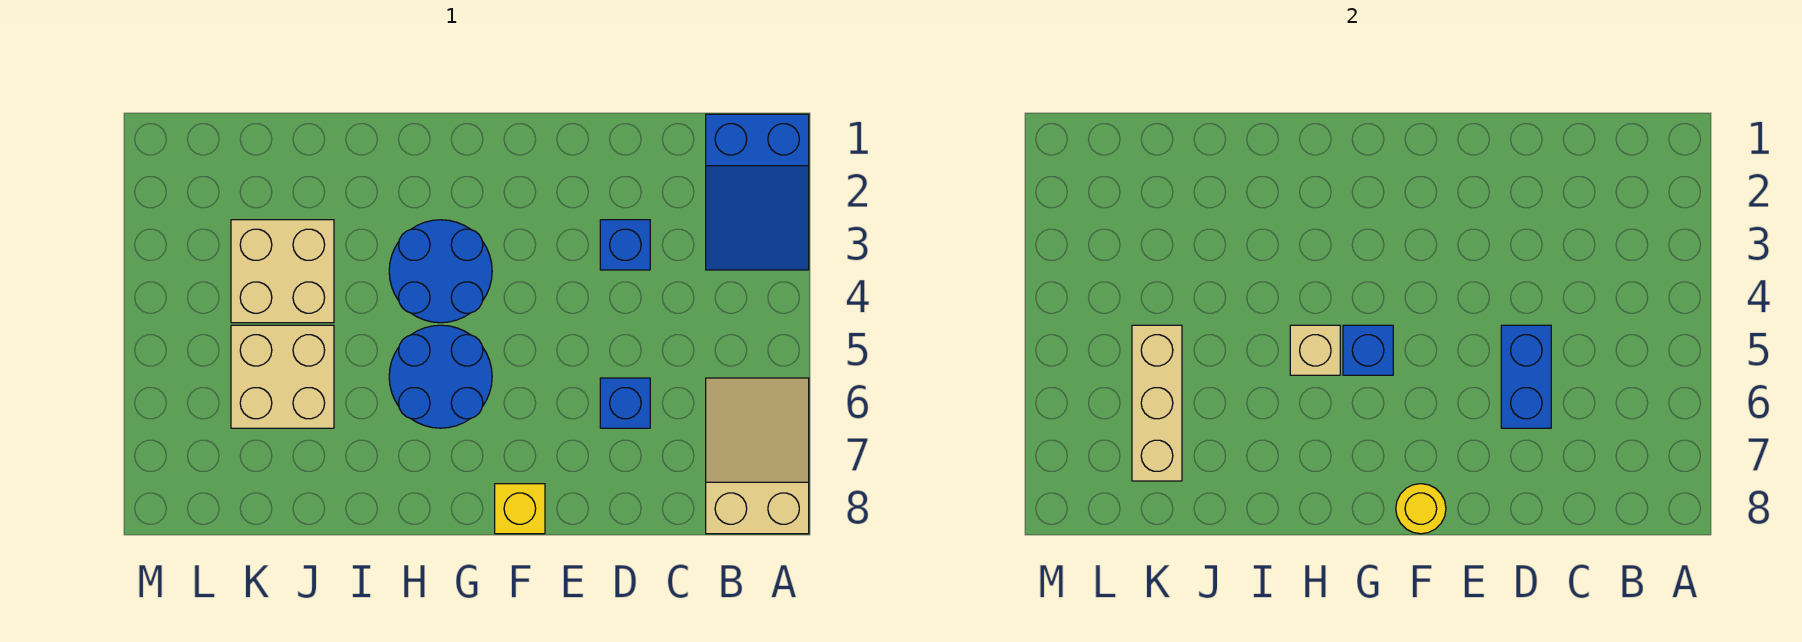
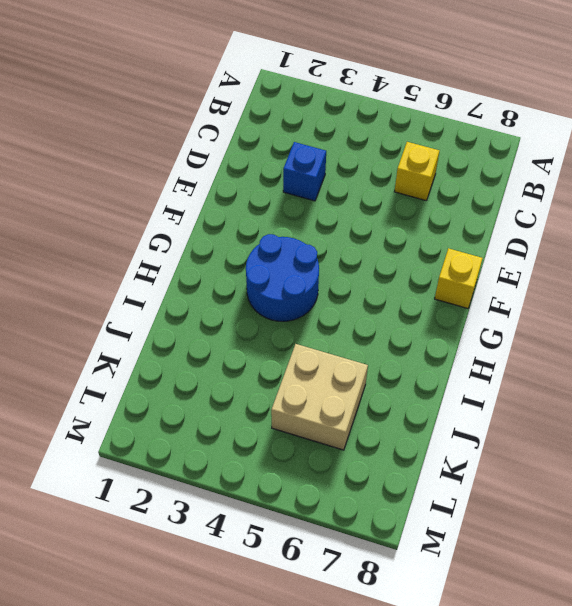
yellow brick C6 level 1 -> none
none -> blue slope A1:B3 level 1 top 1
none -> tan slope A6:B8 level 1 top 8
none -> blue brick D6 level 1

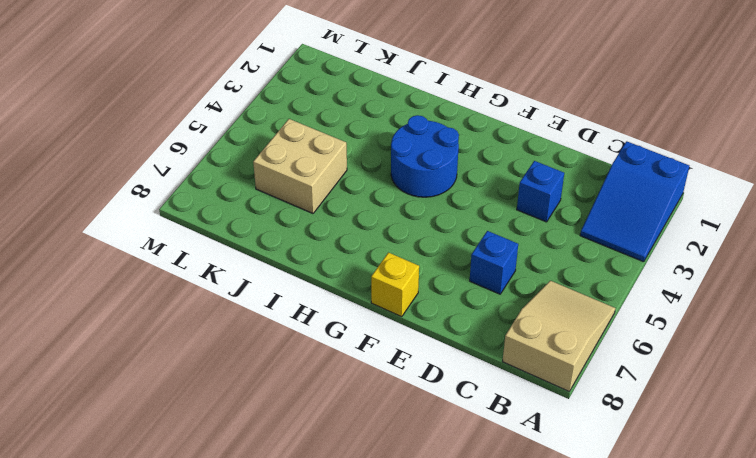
none -> blue round brick G5:H6 level 1
none -> tan brick J3:K4 level 1
none -> blue brick D5:D6 level 2

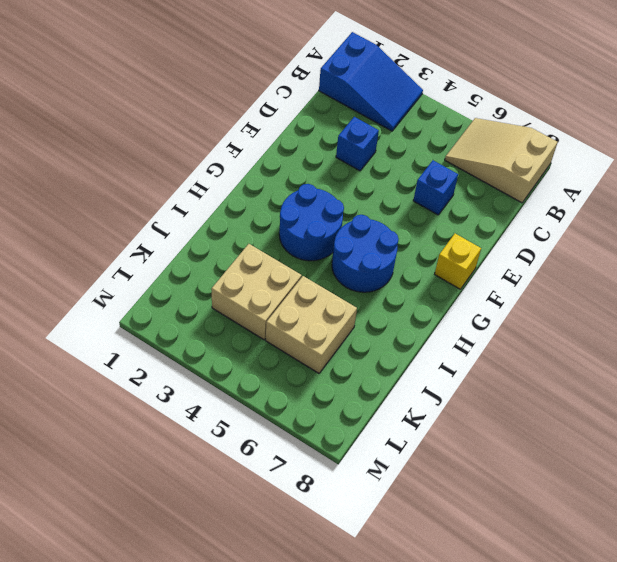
none -> blue brick D5:D6 level 2
none -> yellow round brick F8 level 2
none -> blue brick G5 level 2

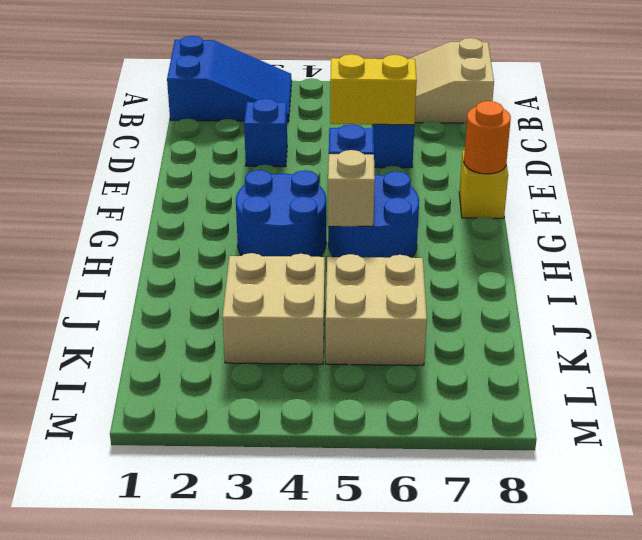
yellow brick D5:D6 level 2 -> blue brick D5:D6 level 2
orange round brick F8 level 2 -> yellow round brick F8 level 2
none -> tan brick K5:K7 level 2

